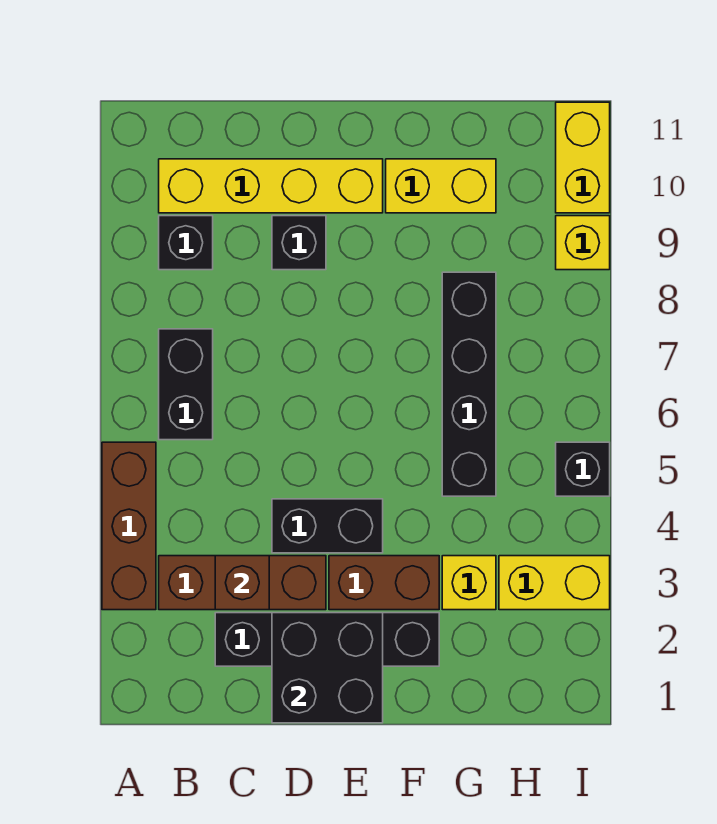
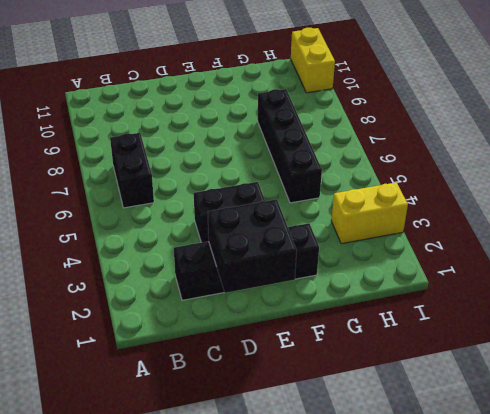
none -> brown brick A3:A5 level 1
none -> brown brick B3:D3 level 1
none -> black brick B9 level 1

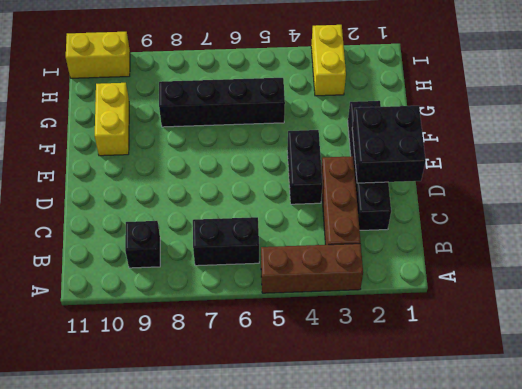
none -> yellow brick B10:E10 level 1
none -> black brick D9 level 1
none -> brown brick E3:F3 level 1

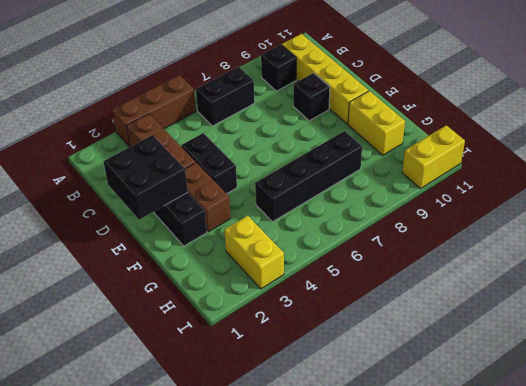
none -> yellow brick G3 level 1
none -> black brick I5 level 1
none -> yellow brick I9 level 1

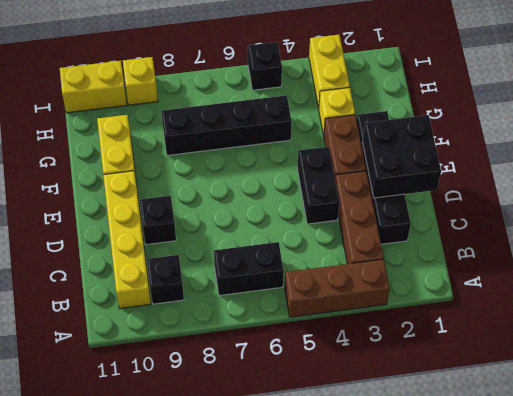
none -> brown brick C3 level 2

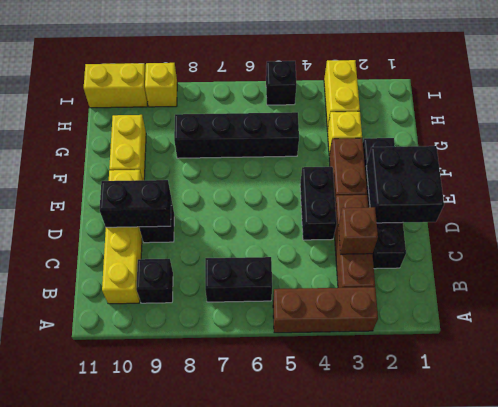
black brick D9:D10 level 2 -> none

